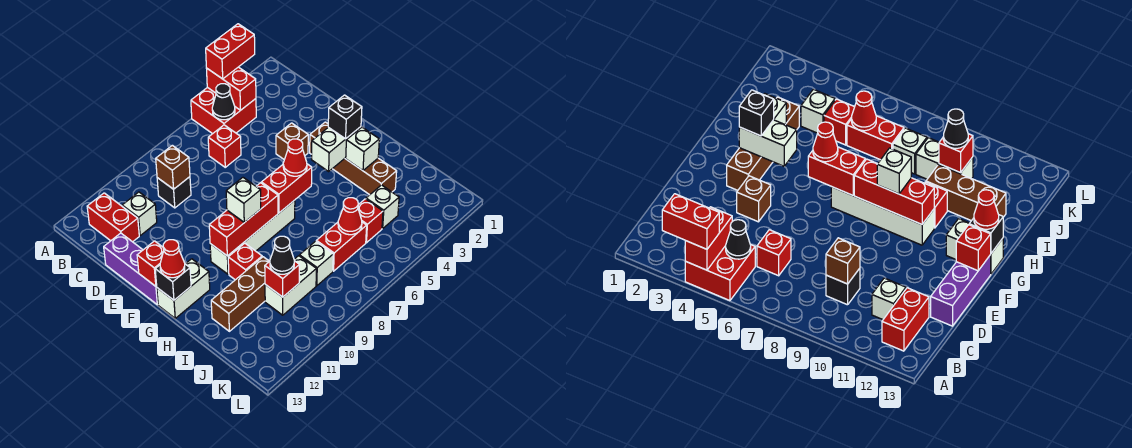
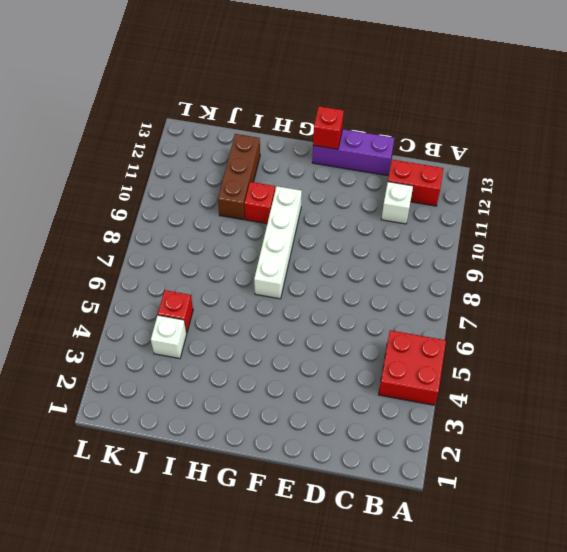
none -> red brick C6 level 1
none -> black brick C9 level 1
none -> brown brick E4 level 1
none -> brown brick F3:I3 level 1

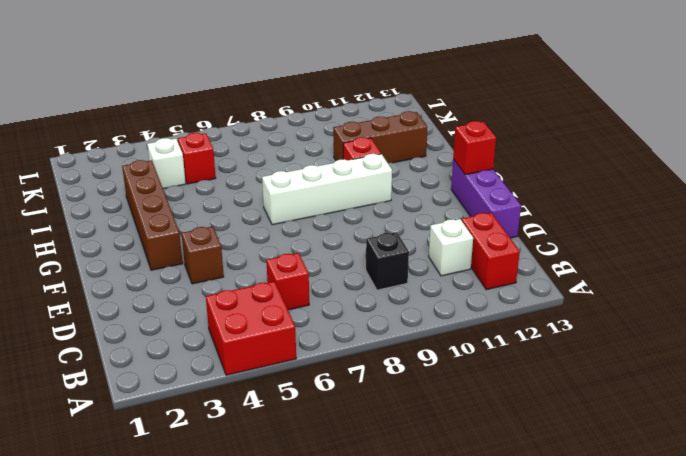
none -> white brick G12:G13 level 1
none -> red brick J6:J7 level 1
none -> white brick J8 level 1
none -> white brick J9:J10 level 1

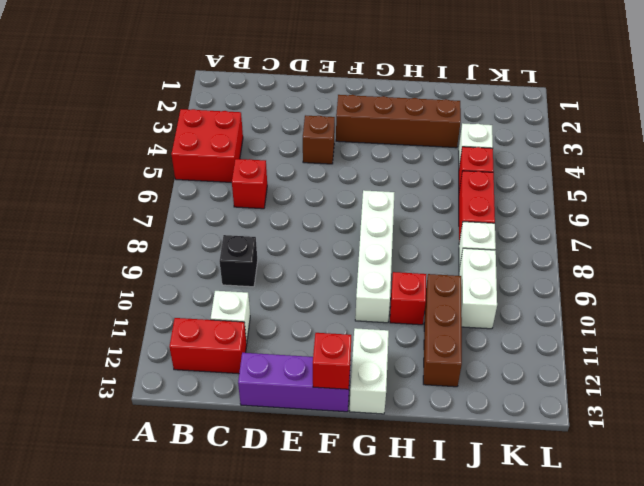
none -> red brick A4:B4 level 2
none -> black cone B5 level 2
none -> brown brick C9 level 2
none -> white brick G3:G4 level 2

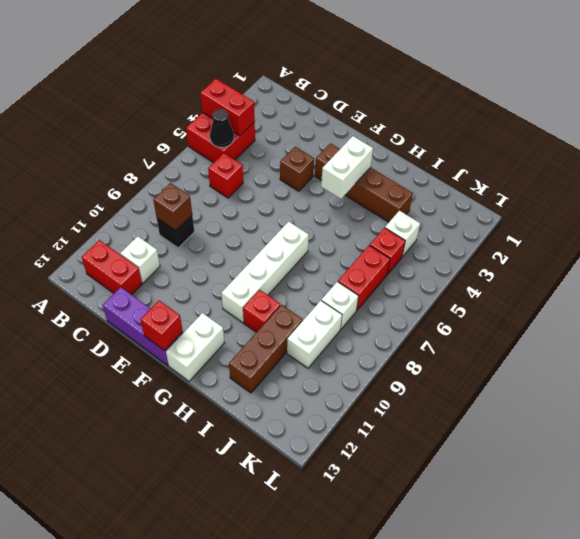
none -> red brick G6:G7 level 2
none -> red brick G8:G10 level 2
none -> black brick G13 level 2
none -> white brick H3 level 2

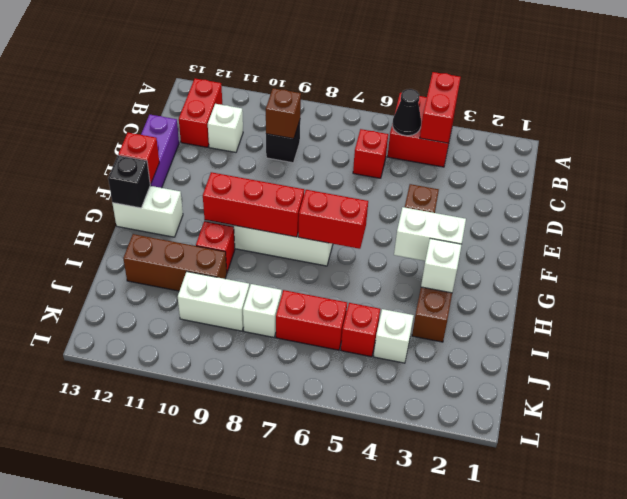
none -> red cone J6 level 2
none -> red brick J10 level 2
none -> red brick A3:A4 level 3
none -> black brick G3 level 3

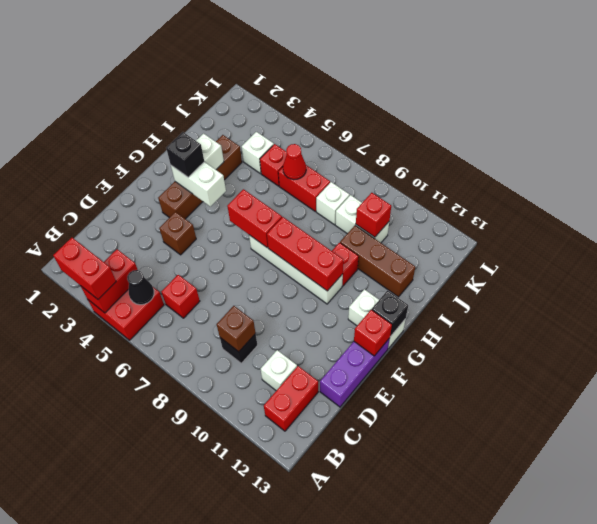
none -> red cone G6 level 3
none -> white brick G9 level 3
none -> red cone G13 level 3
none -> black cone J10 level 3

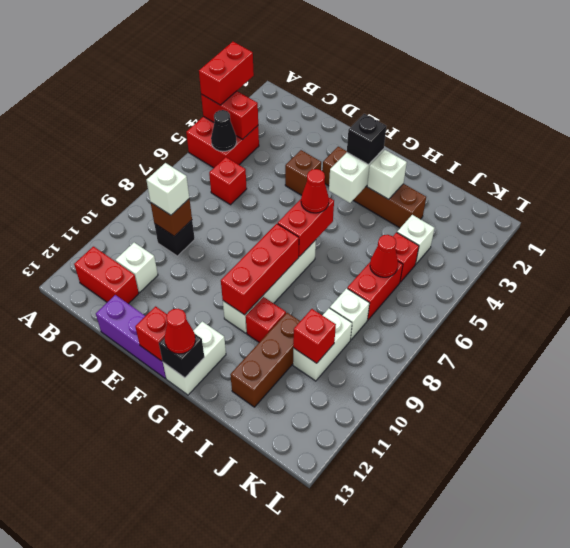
white brick C9 level 3 -> white brick G9 level 3
none -> black cone J10 level 3

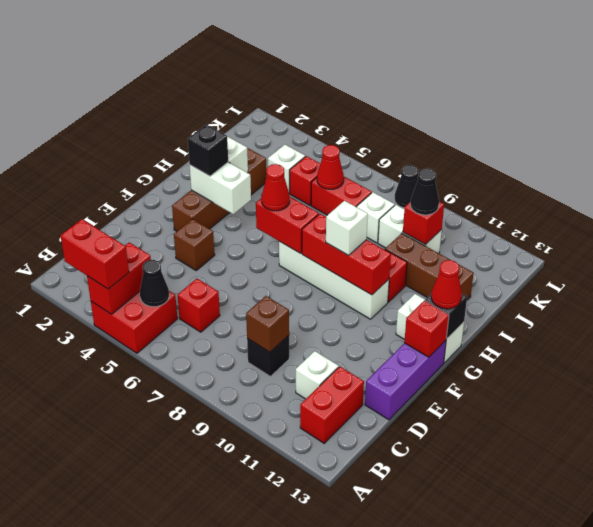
black cone L8 level 1 -> none

